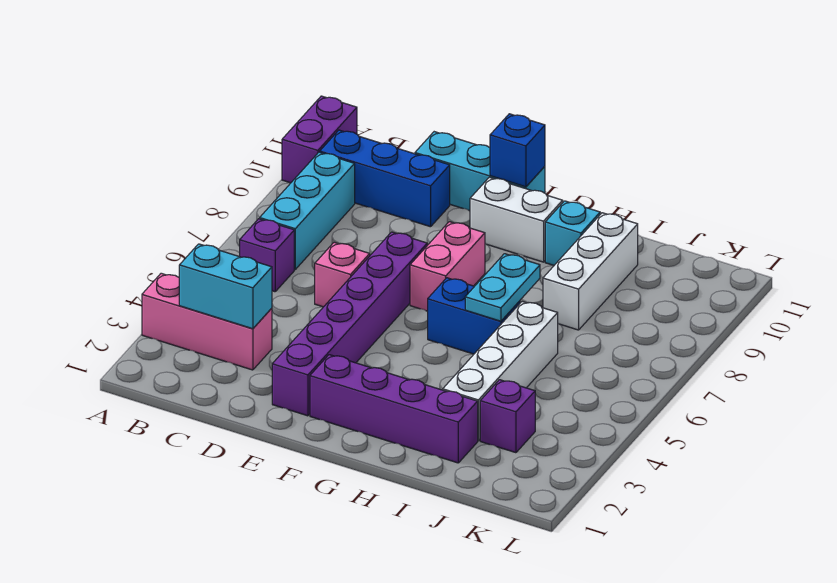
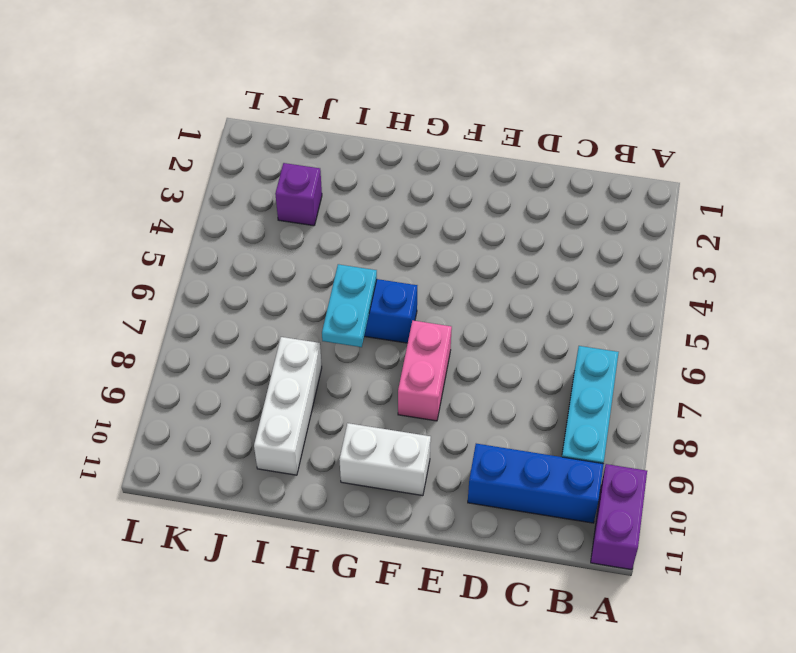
none -> pink brick A3:C3 level 1
none -> purple brick B6 level 1
none -> pink brick D6 level 1

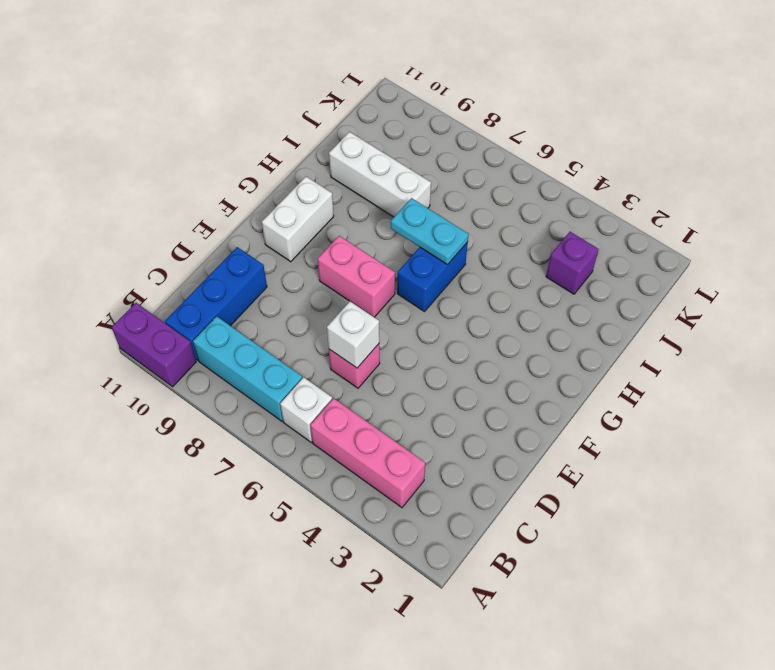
pink brick B3:B5 level 1 -> pink brick A3:C3 level 1
white brick B6 level 1 -> purple brick B6 level 1
white brick D6 level 2 -> none
none -> cyan brick D11:F11 level 1
none -> purple brick E2:E7 level 1
none -> purple brick F2:I2 level 1

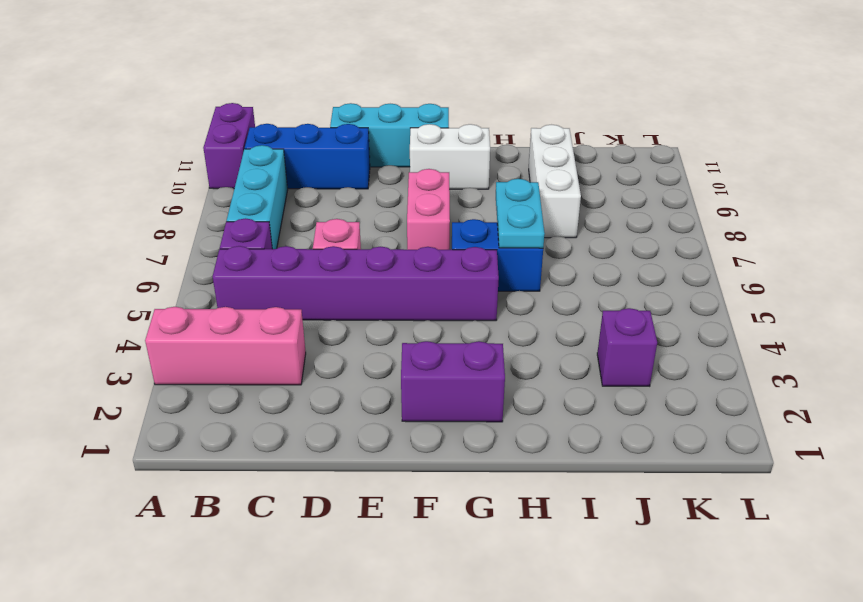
purple brick B5:G5 level 1 -> purple brick E2:E7 level 1
purple brick F2:G2 level 1 -> purple brick F2:I2 level 1
none -> cyan brick H10 level 1
none -> white brick I3:I6 level 1
none -> cyan brick B3:C3 level 2

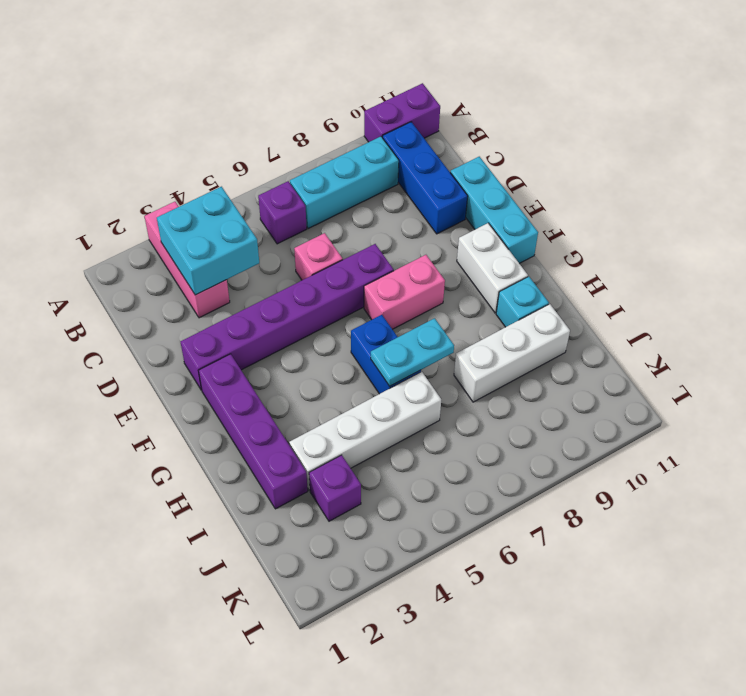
cyan brick B3:C4 level 2 -> cyan brick B3:C3 level 2
none -> blue brick F11 level 2

